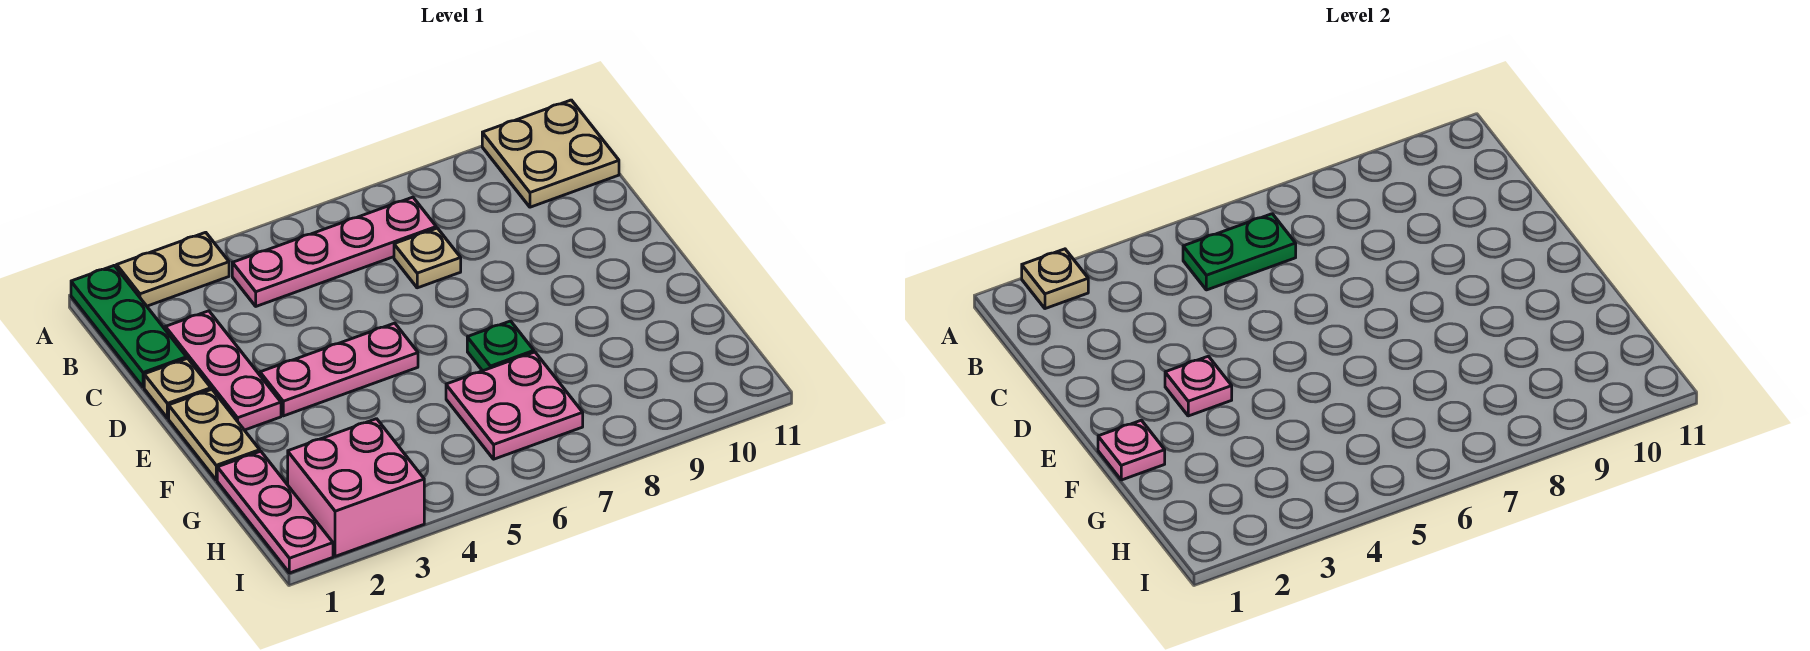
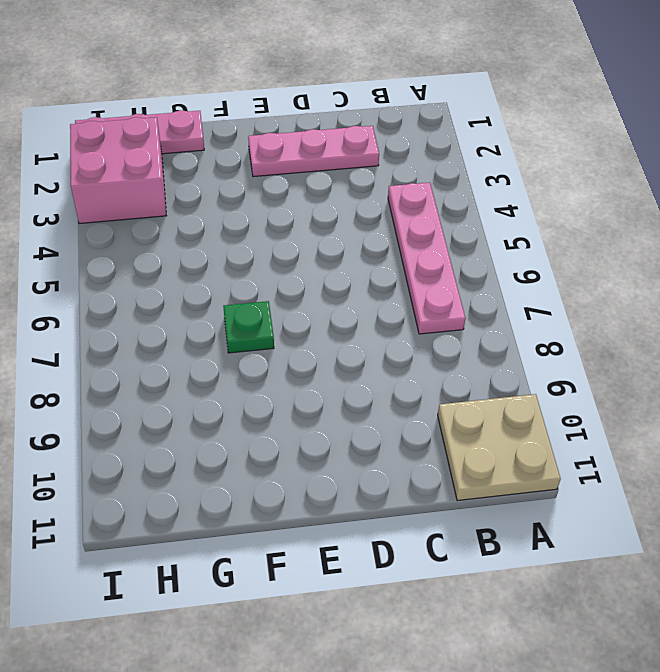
none -> green plate A1:C1 level 1
none -> tan plate A2:A3 level 1
none -> tan plate C7 level 1

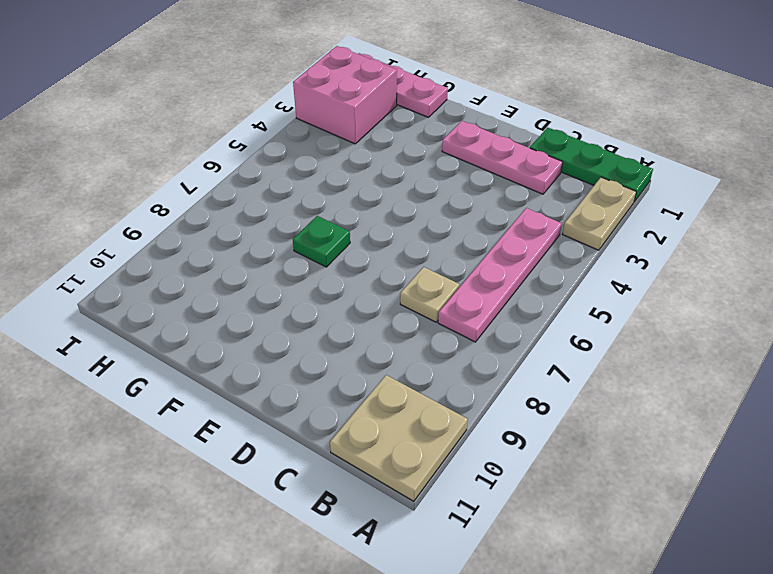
none -> tan plate D1 level 1
none -> tan plate E1:F1 level 1
none -> pink plate E3:E5 level 1

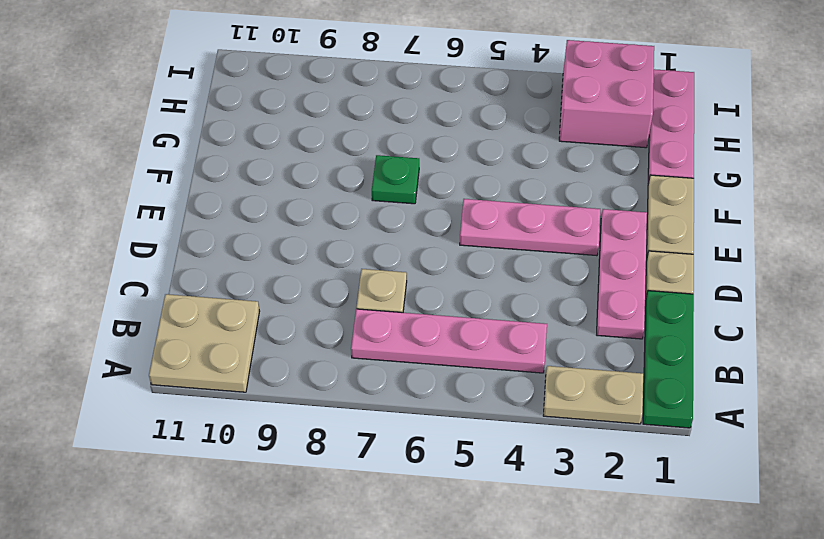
none -> pink plate G6:H7 level 1
none -> tan plate A2 level 2
none -> green plate B5:B6 level 2

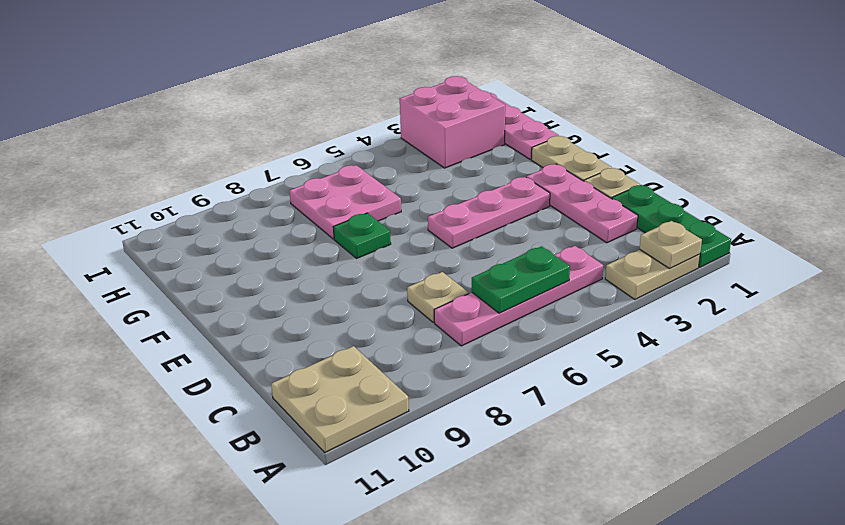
none -> pink plate E3 level 2
none -> pink plate F1 level 2

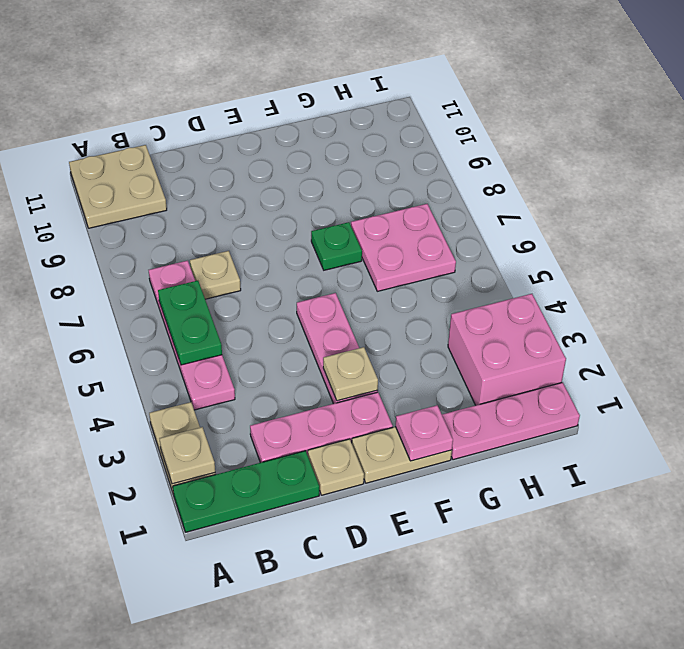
tan plate E3 level 2 -> pink plate E3 level 2

